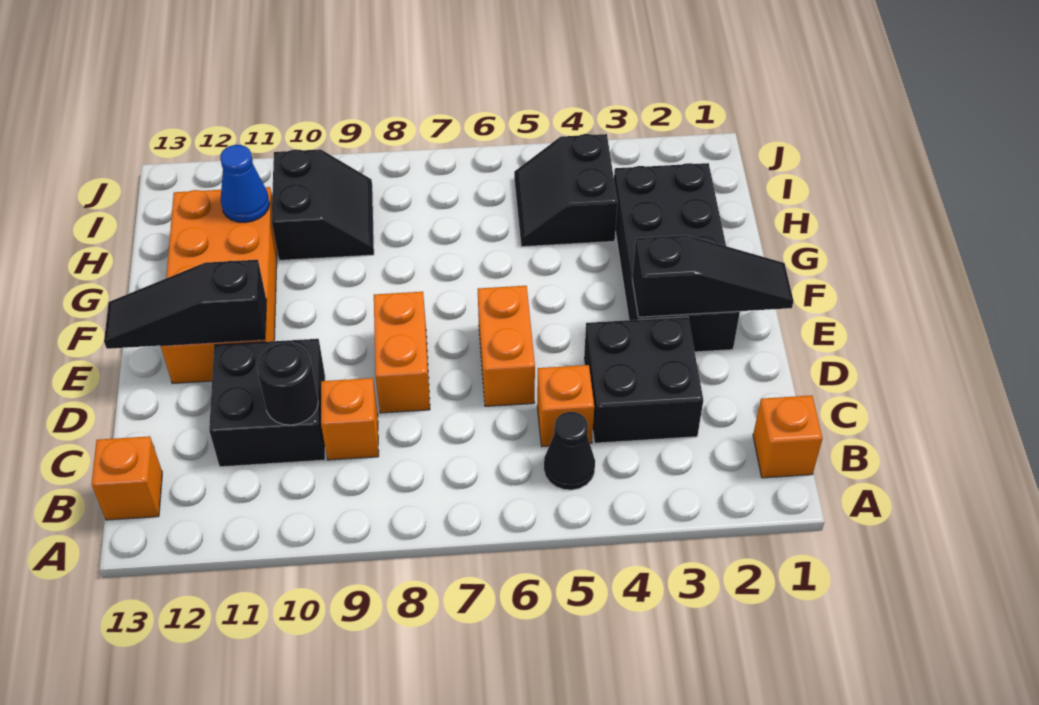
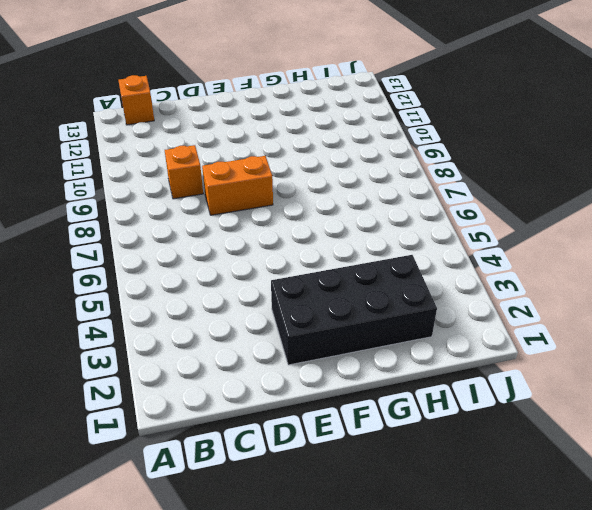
none -> orange brick B1 level 1
none -> black cone B5 level 1
none -> black brick C3:D4 level 1

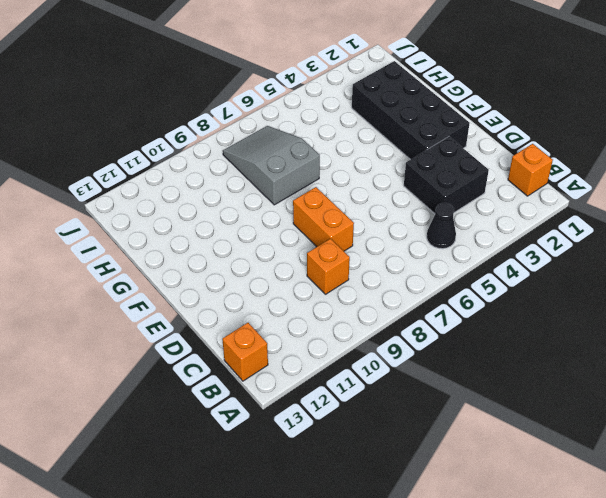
grey slope G7:I8 level 1 top G -> none
none -> orange brick C5 level 1
none -> black brick C10:D11 level 1
none -> orange brick D6:E6 level 1

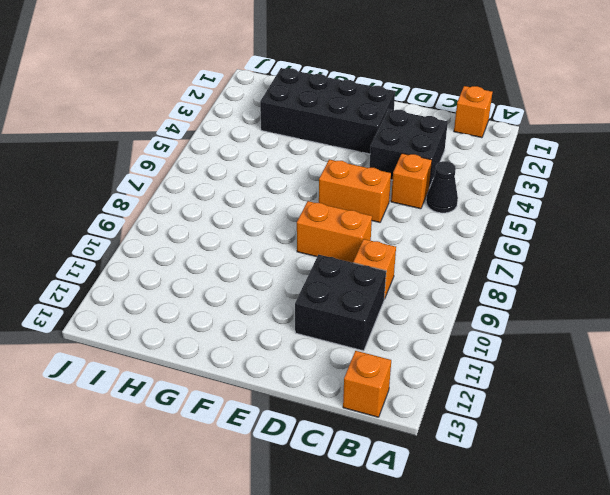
none -> orange brick E11:H12 level 1
none -> black slope H4:I5 level 1 top 4
none -> black slope H9:I10 level 1 top 10

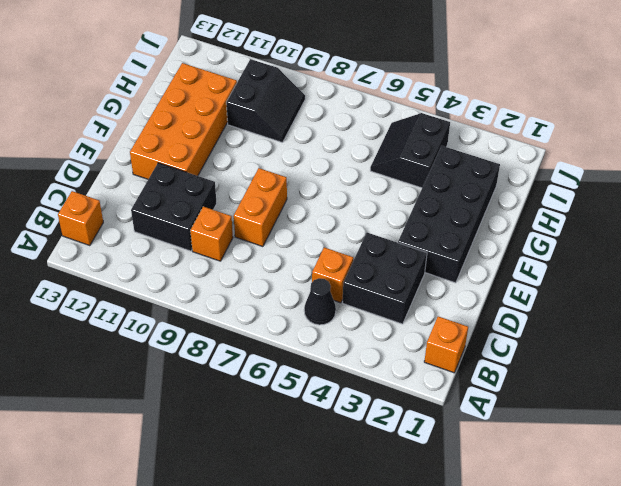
none -> orange brick D6:E6 level 1
none -> black round brick C10 level 2
none -> black slope E1:E3 level 2 top 3

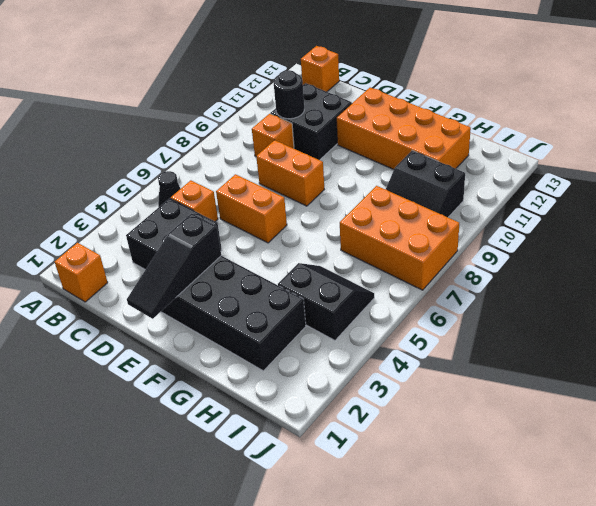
orange brick H7:J8 level 1 -> none
none -> black slope E11:E13 level 2 top 11
none -> blue cone H11 level 2

